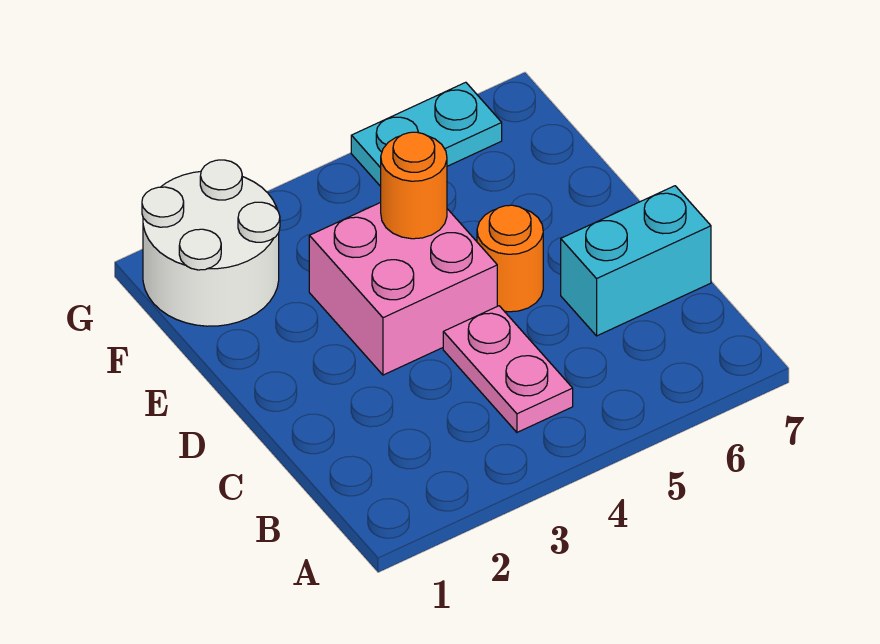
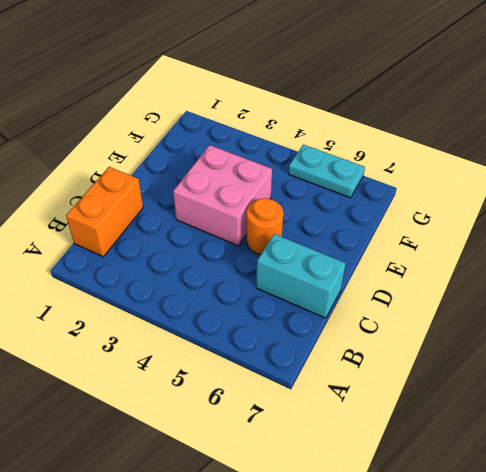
orange brick B1:C1 level 1 -> none
none -> pink plate B4:C4 level 1
none -> white round brick F1:G2 level 1

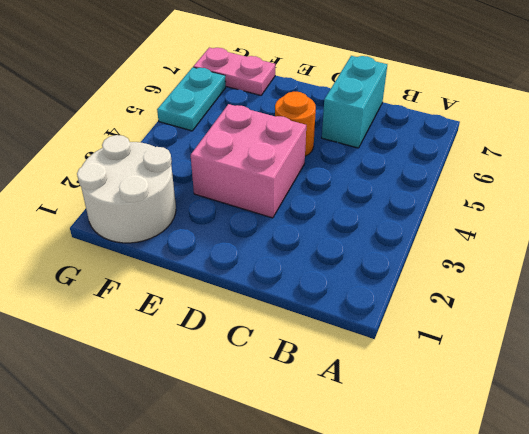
pink plate F7:G7 level 1 -> pink plate B4:C4 level 1
none -> orange round brick E4 level 2

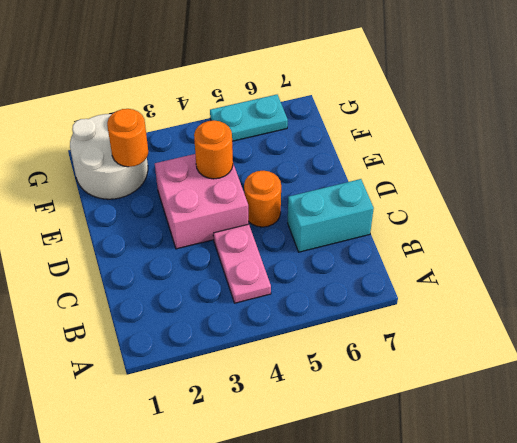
orange round brick F2 level 2 -> none

